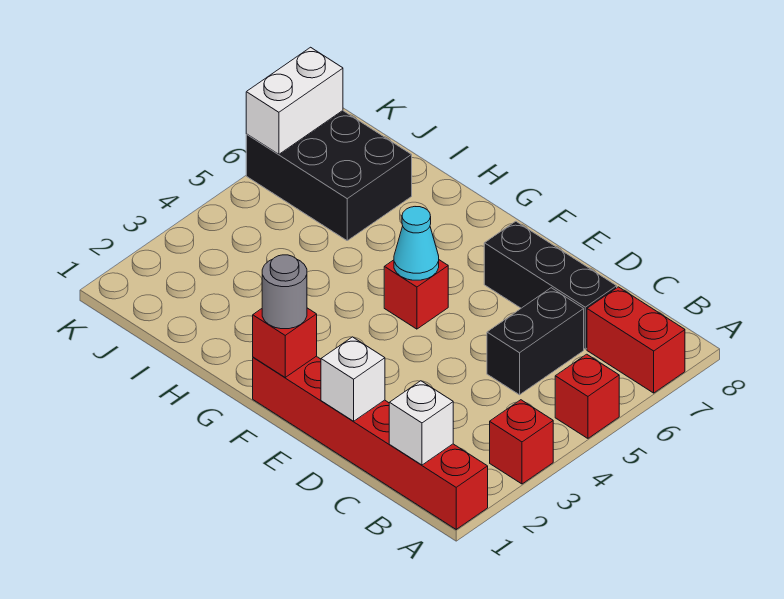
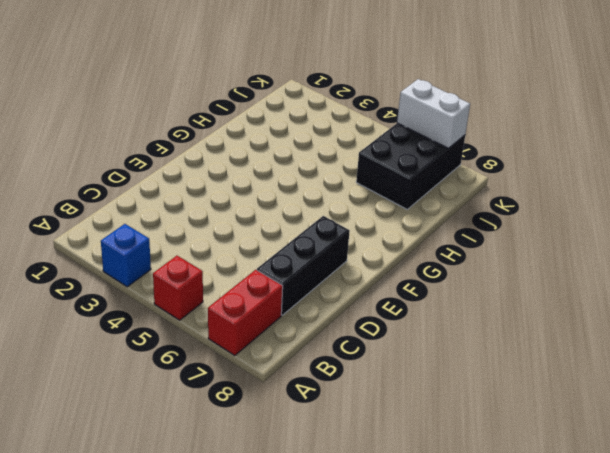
blue brick A3 level 1 -> red brick A3 level 1
none -> red brick A1:F1 level 1
none -> black brick C5:C6 level 1
none -> red brick F5 level 1

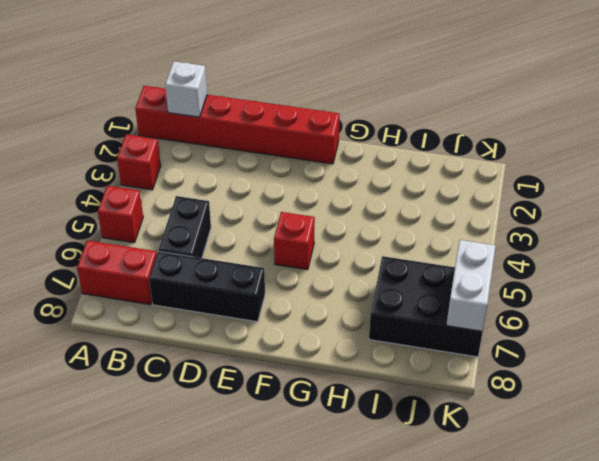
none -> white brick D1 level 2
none -> red brick F1 level 2
none -> cyan cone F5 level 2

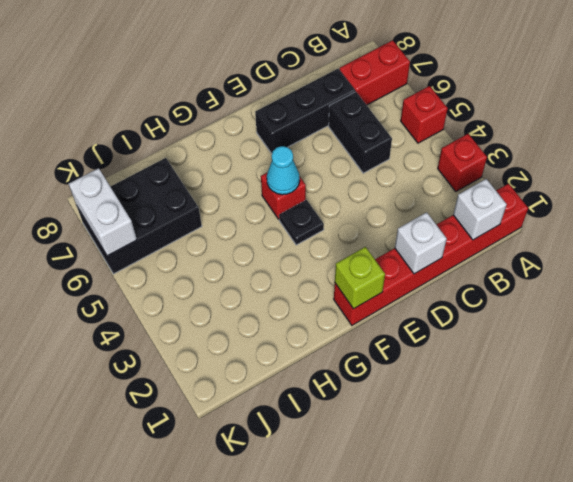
lime brick F1 level 2 -> red brick F1 level 2
black plate F4 level 1 -> none
none -> grey round brick F1 level 3

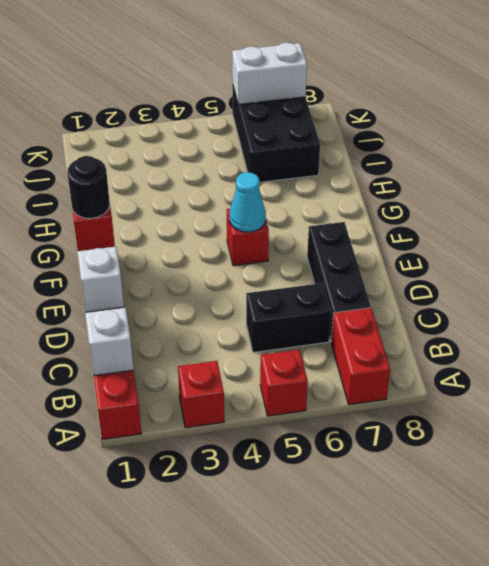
black round brick F1 level 3 -> grey round brick F1 level 3

